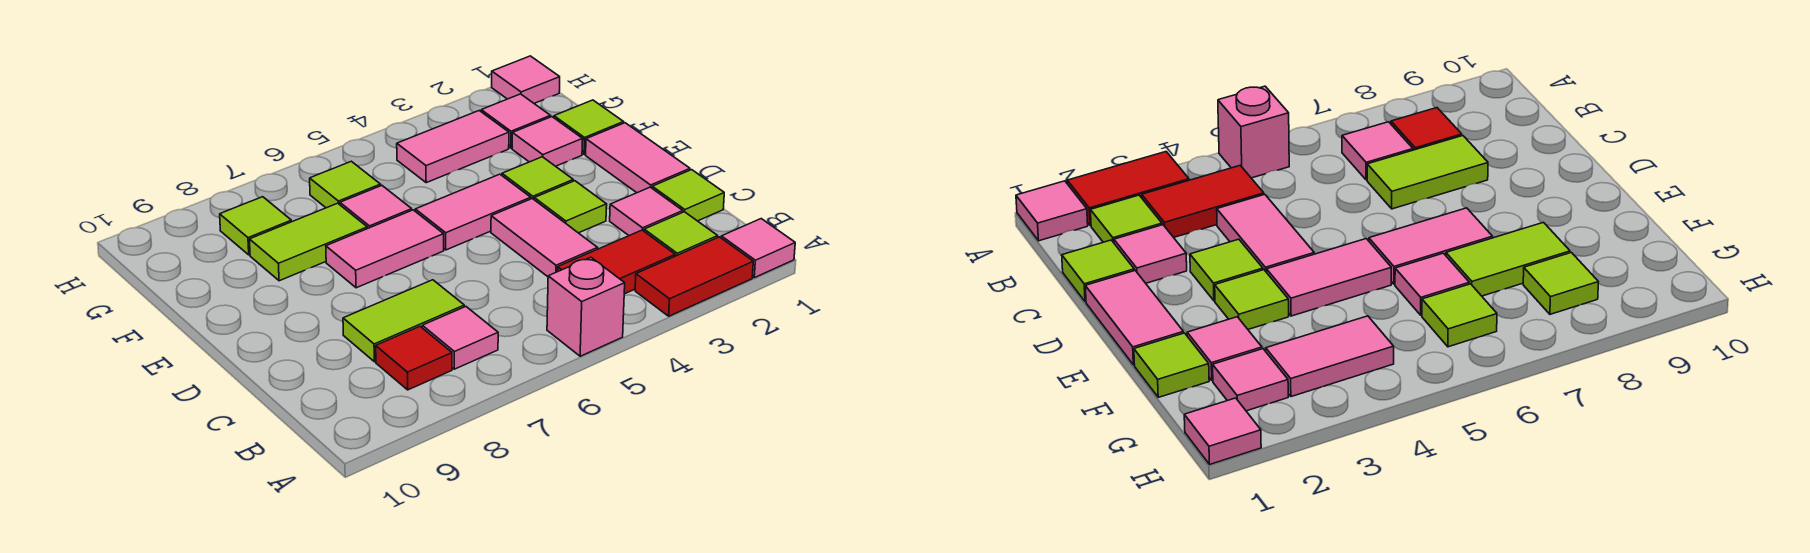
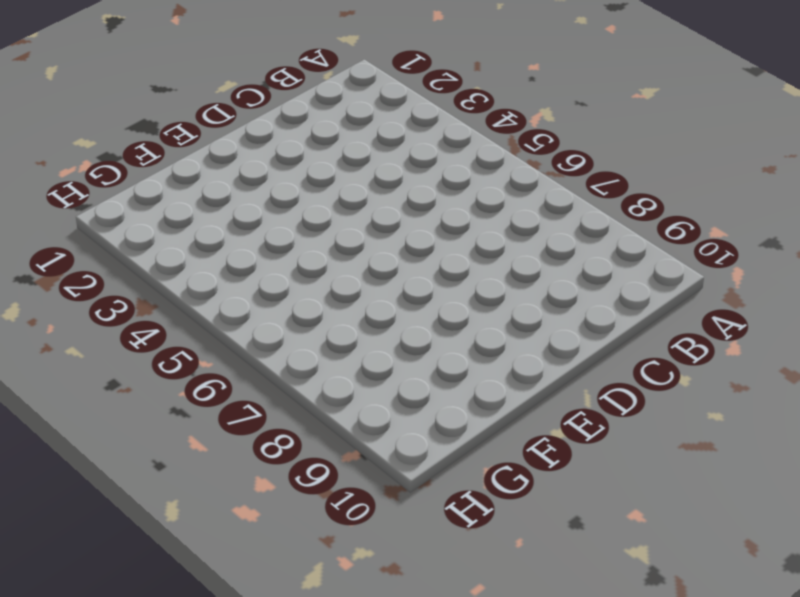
none -> pink tile A1 level 1
none -> red tile A2:A3 level 1
none -> pink brick A5 level 1

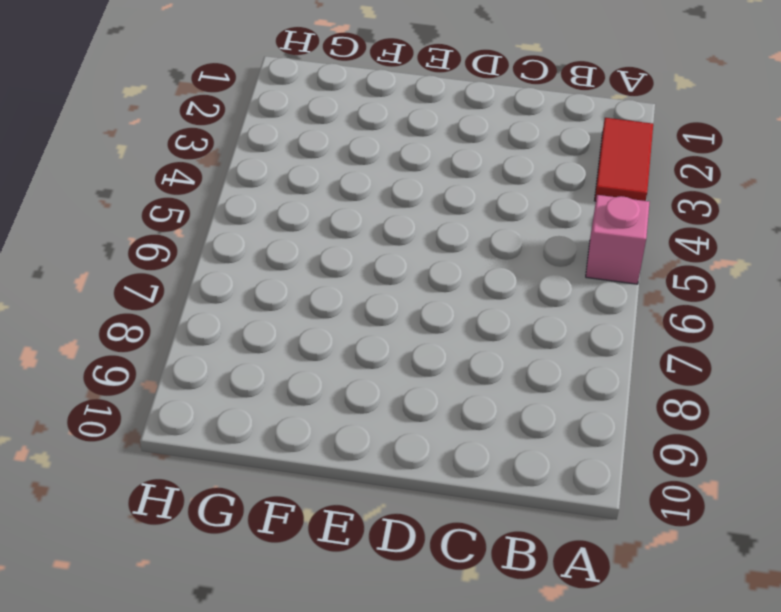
none -> pink tile A1 level 1
none -> lime tile B2 level 1
none -> red tile B3:B4 level 1

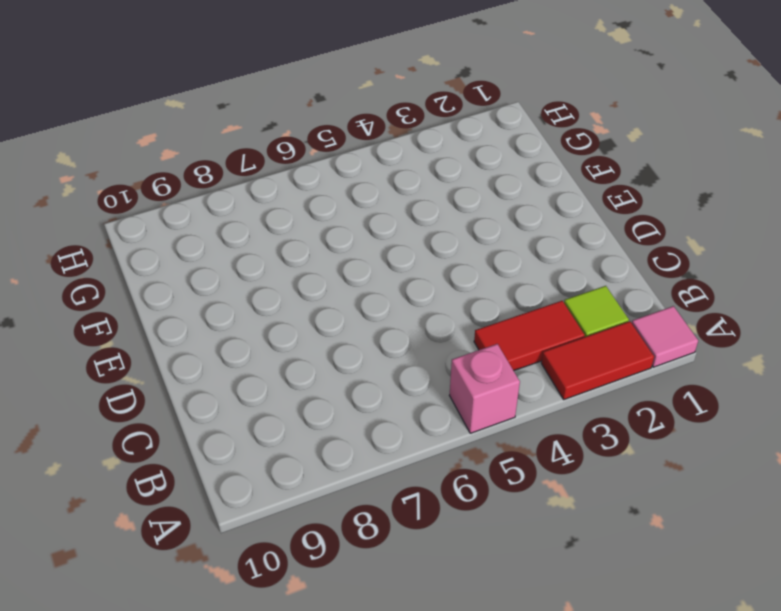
none -> pink tile B7 level 1
none -> red tile B8 level 1
none -> lime tile C1 level 1

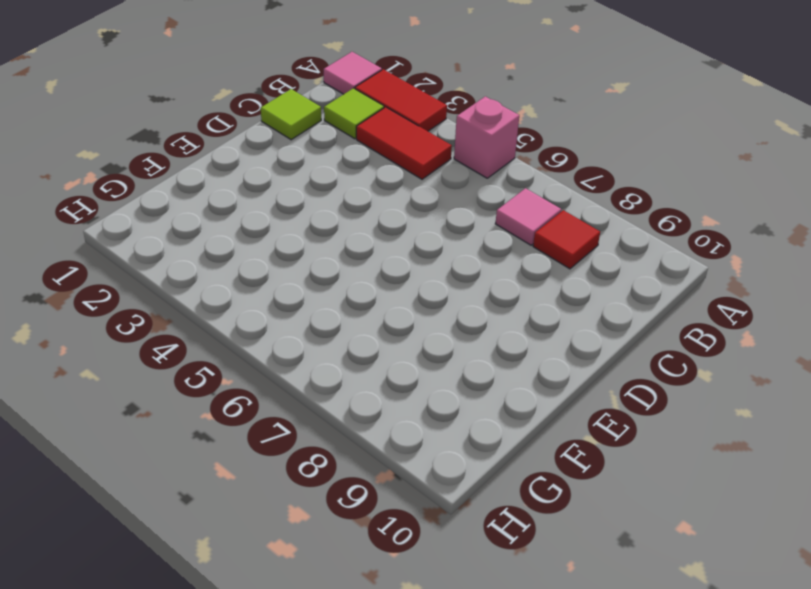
none -> pink tile C2 level 1
none -> pink tile C4:D4 level 1
none -> lime tile C7:C8 level 1

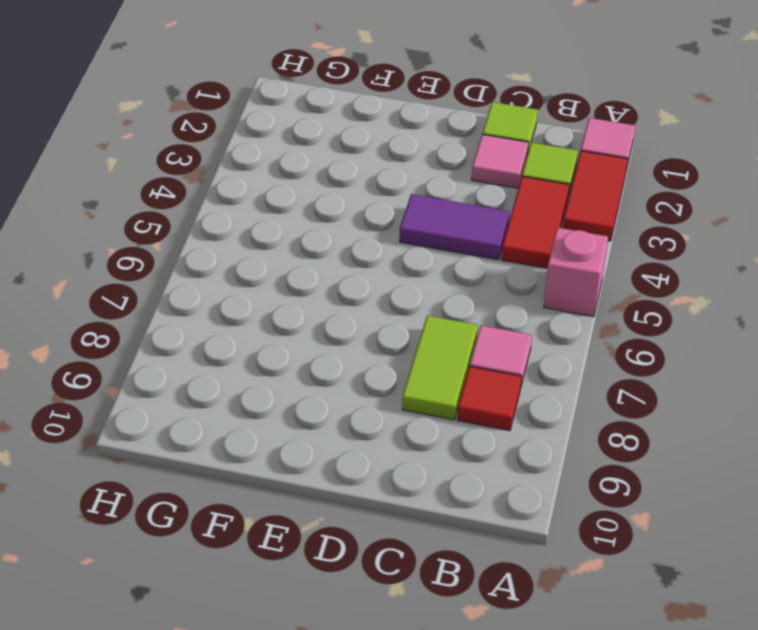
purple tile C4:D4 level 1 -> pink tile C4:D4 level 1
none -> pink tile D1:E1 level 1
none -> lime tile D3 level 1
none -> lime tile E3 level 1

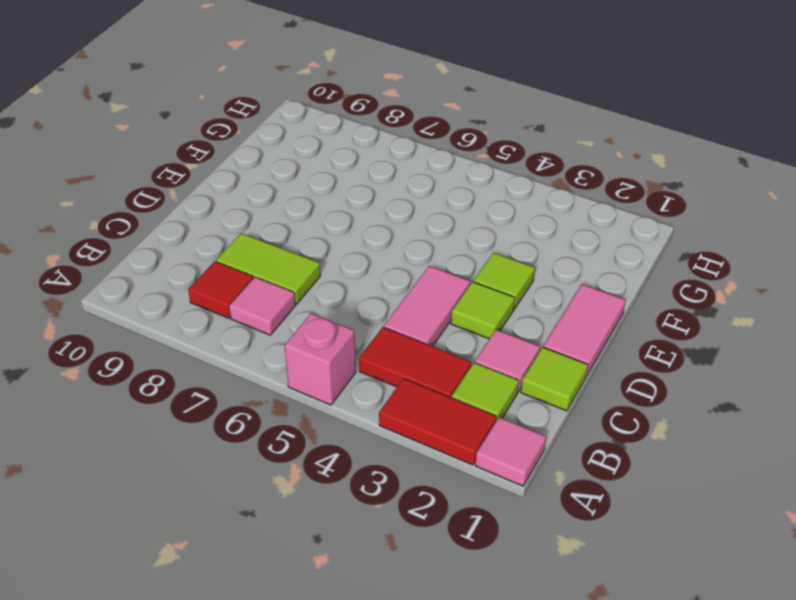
none -> pink tile E4:E5 level 1
none -> pink tile E6:E7 level 1
none -> lime tile F1 level 1

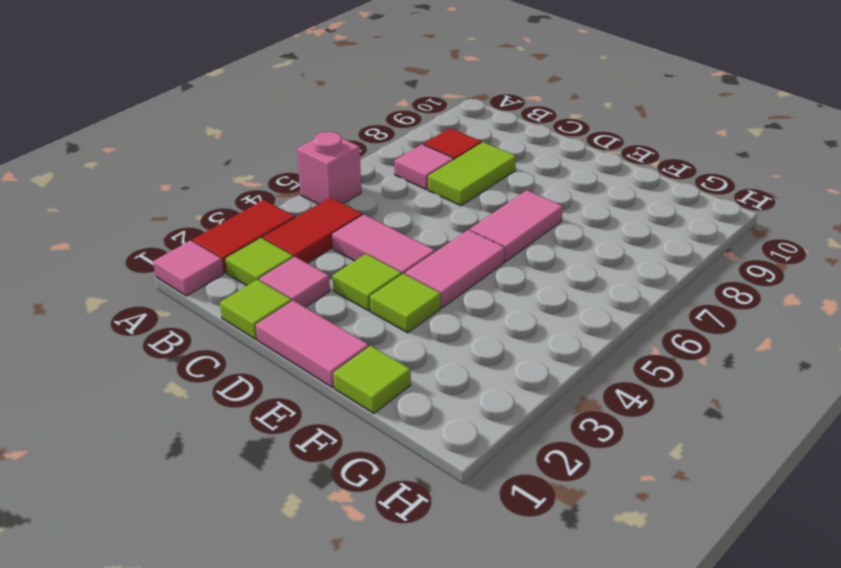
none -> pink tile F2 level 1
none -> pink tile F6 level 1
none -> lime tile F7:F8 level 1

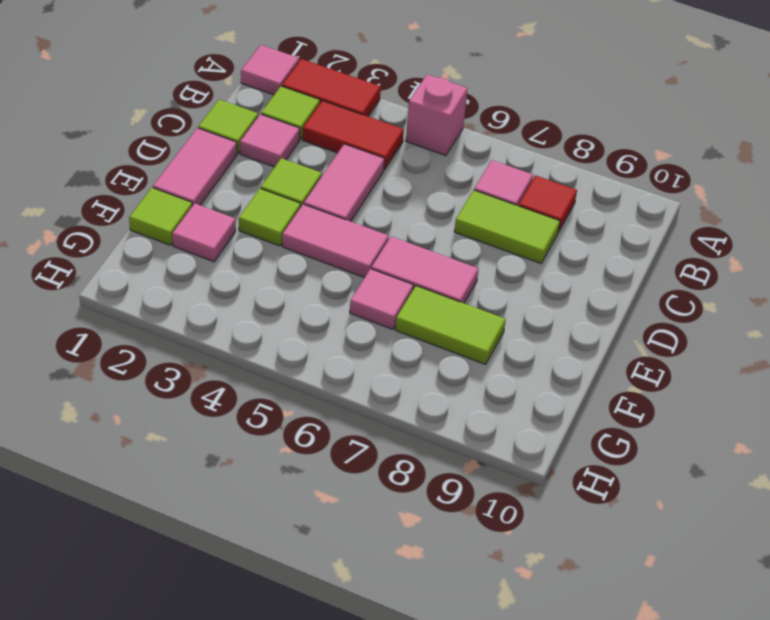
none -> pink tile G2 level 1
none -> pink tile G3:G4 level 1
none -> lime tile G6 level 1

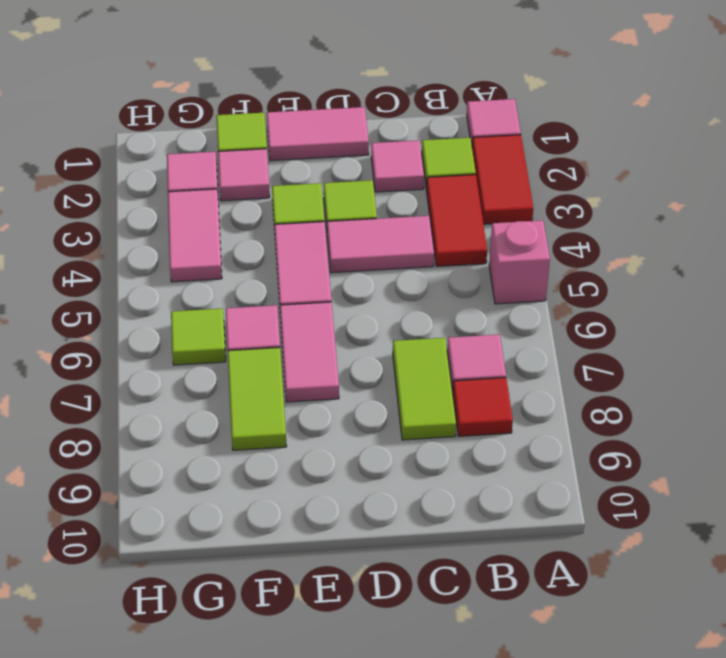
none -> lime tile C1 level 1
none -> lime tile G8 level 1
none -> pink tile H1 level 1

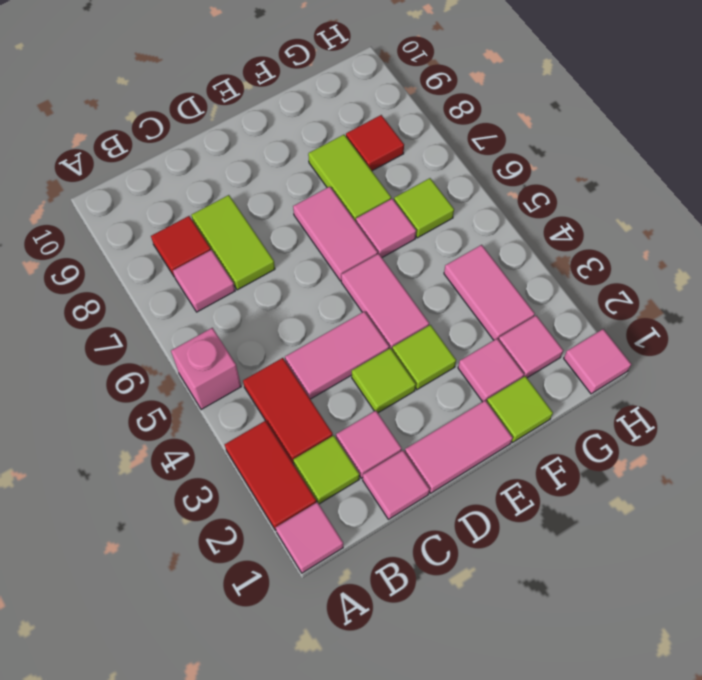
pink tile C1 level 1 -> lime tile C1 level 1
red tile G8 level 1 -> lime tile G8 level 1

